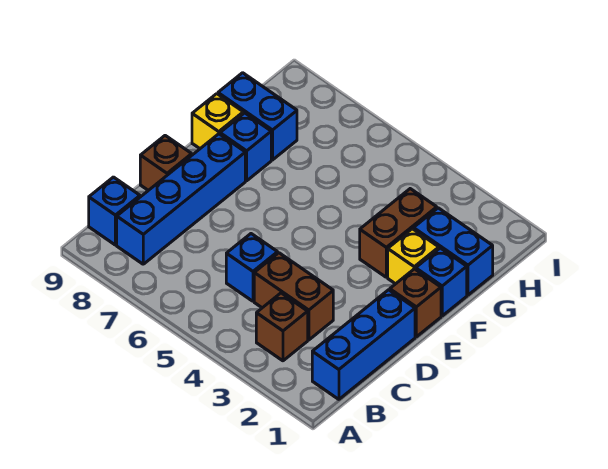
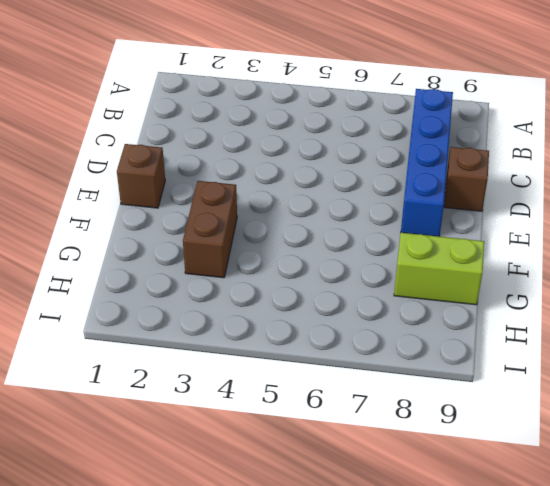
lime brick G8:G9 level 1 -> blue brick G8:G9 level 1
none -> blue brick B1:D1 level 1
none -> brown brick B3 level 1
none -> blue brick B9 level 1

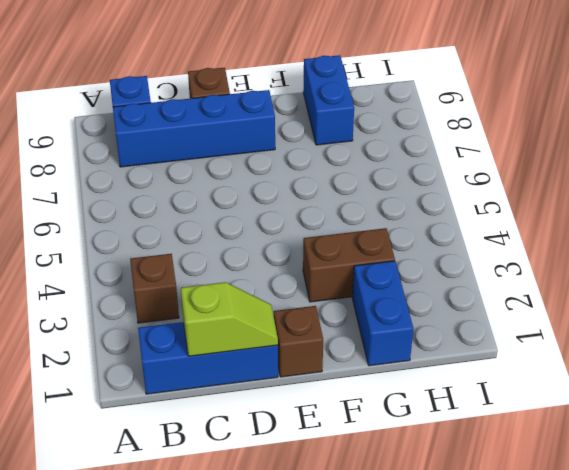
lime slope C1:D1 level 2 top C -> none
none -> brown brick C3:C4 level 1
none -> blue brick C5 level 1
none -> blue brick F1 level 1

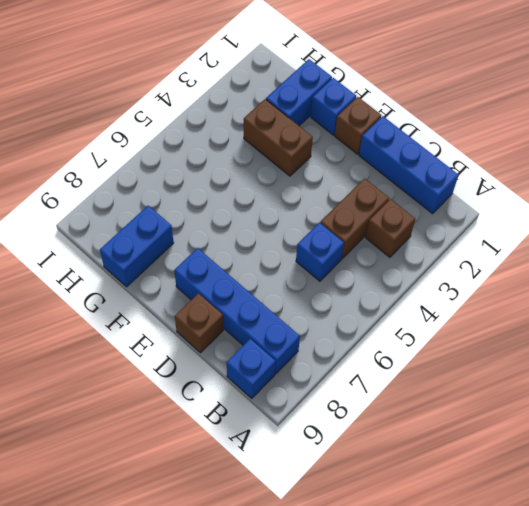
none -> yellow brick F2 level 1
none -> blue brick F8 level 1
none -> yellow brick F9 level 1

